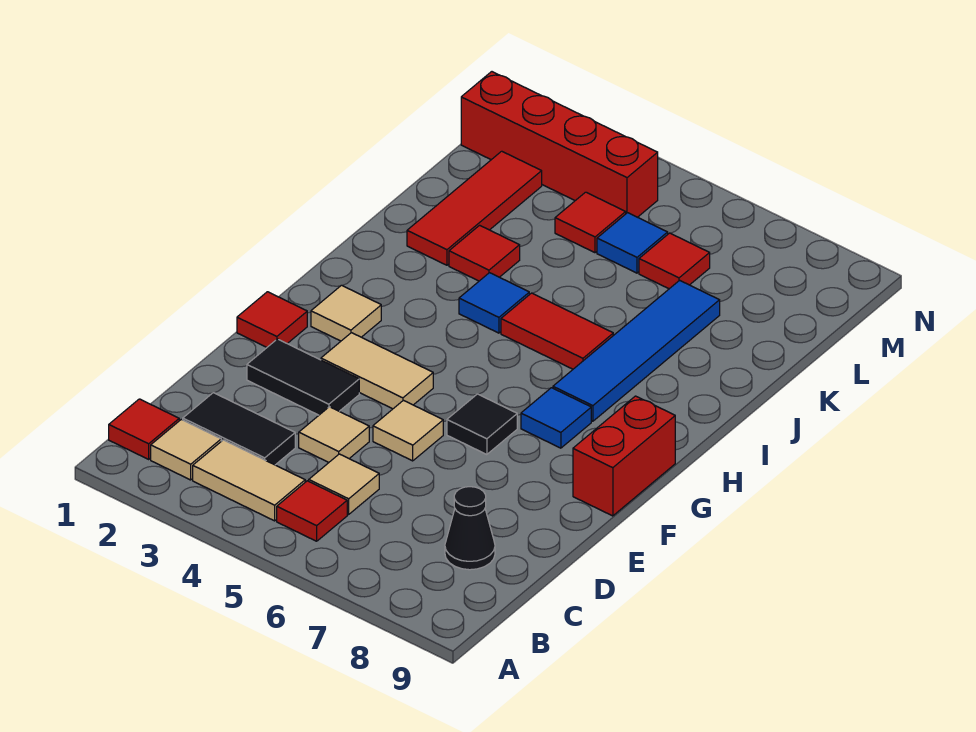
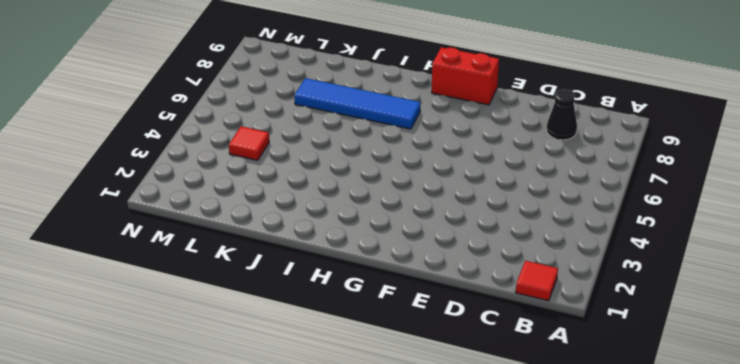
none -> tan tile B2 level 1
none -> tan tile B3:B4 level 1
none -> red tile B5 level 1

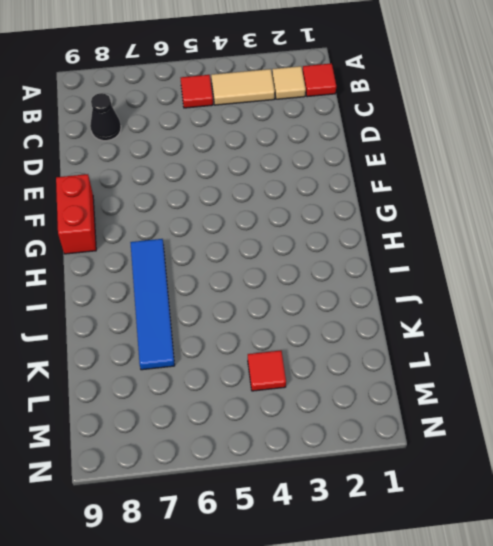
none -> black tile C2:C3 level 1
none -> tan tile C5 level 1
none -> tan tile D4 level 1

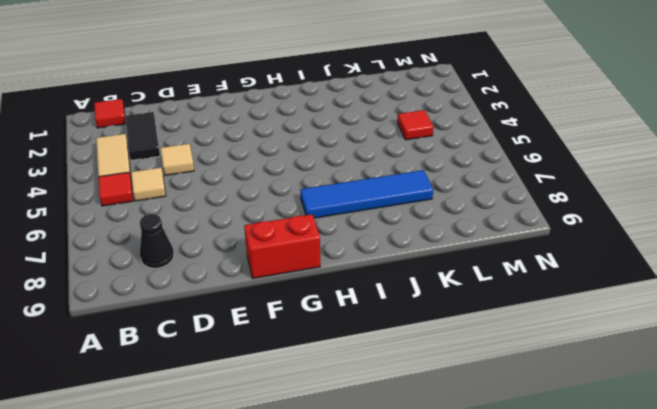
none -> tan tile B2 level 1
none -> black tile E2:E3 level 1
none -> tan tile E5 level 1

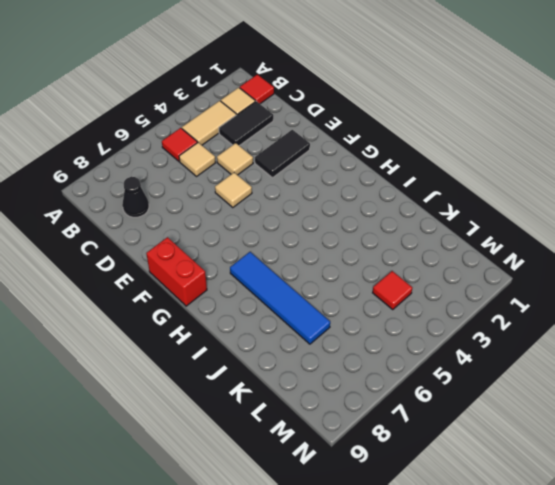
none -> red tile F1 level 1
none -> tan tile F3:F4 level 1
none -> black tile F6 level 1

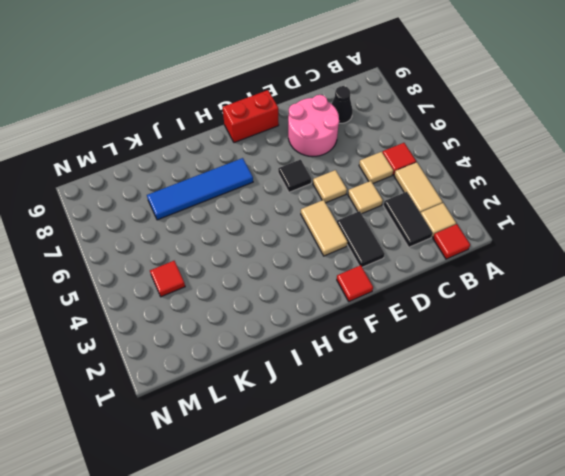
pink round brick D7:E8 level 1 -> none
none -> tan tile G2 level 1
none -> blue tile G7 level 1
none -> blue tile I4 level 1

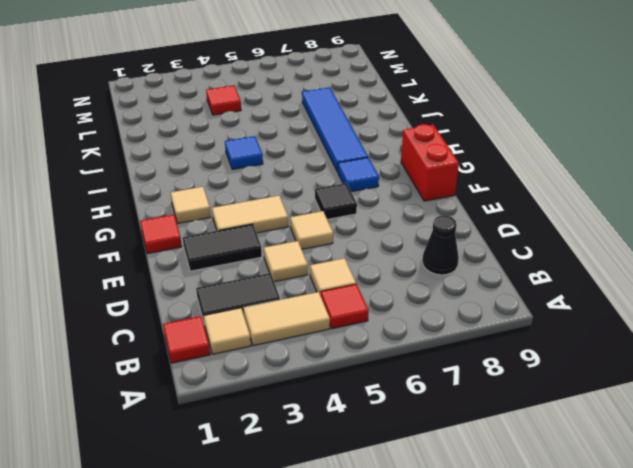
none -> red tile I5:I6 level 1
none -> red tile J2:L2 level 1
none -> red tile J3 level 1

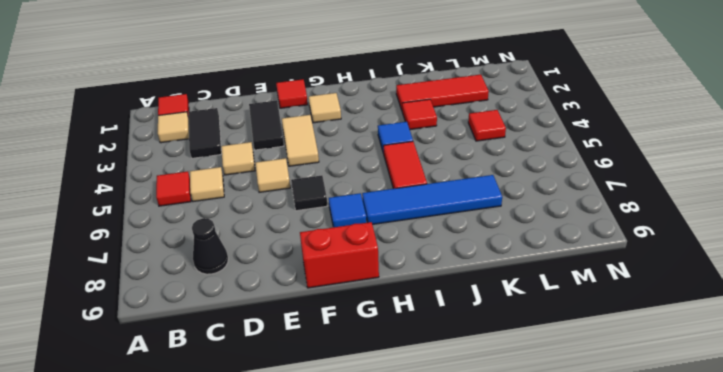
none -> tan tile B3:B4 level 1
none -> blue tile L5 level 1
none -> red tile L6 level 1

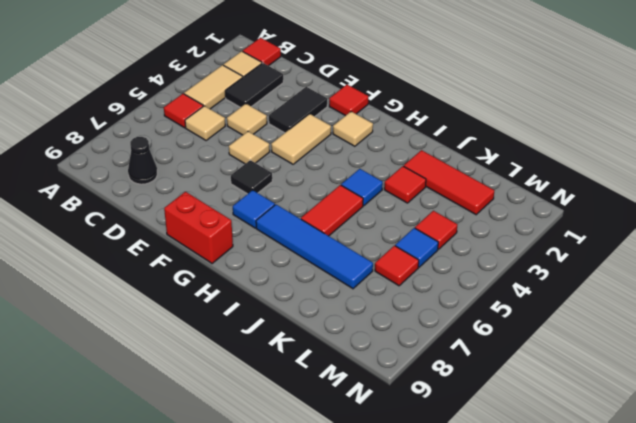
none -> red brick M1:M4 level 1

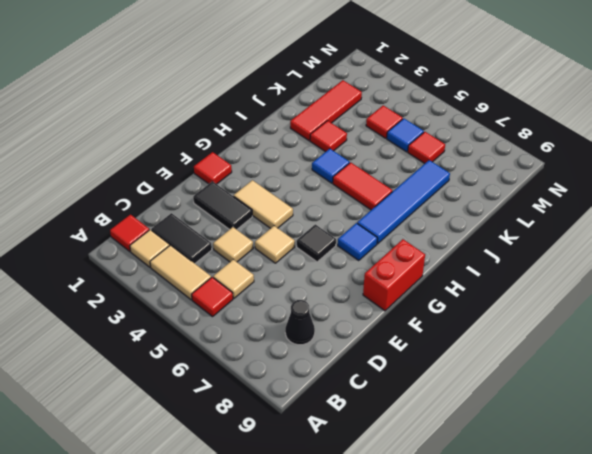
none -> tan tile G2 level 1
none -> red brick M1:M4 level 1

